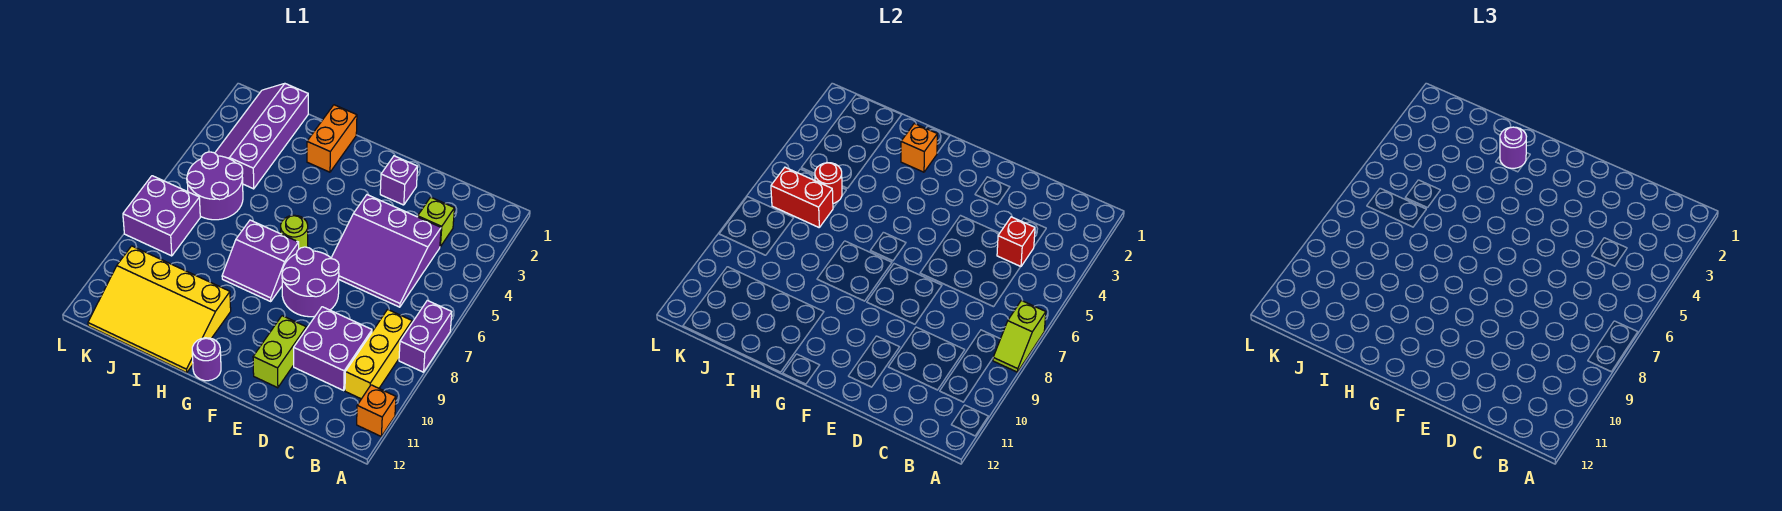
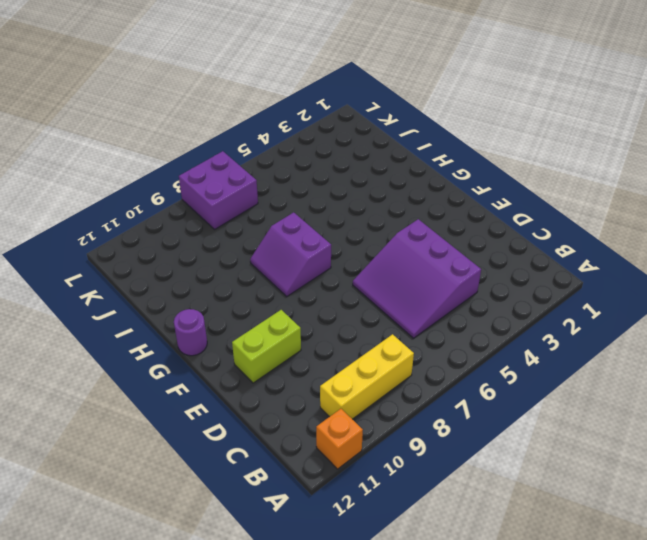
none -> purple brick A7:A8 level 1
none -> lime brick C3 level 1
none -> purple brick C9:D10 level 1

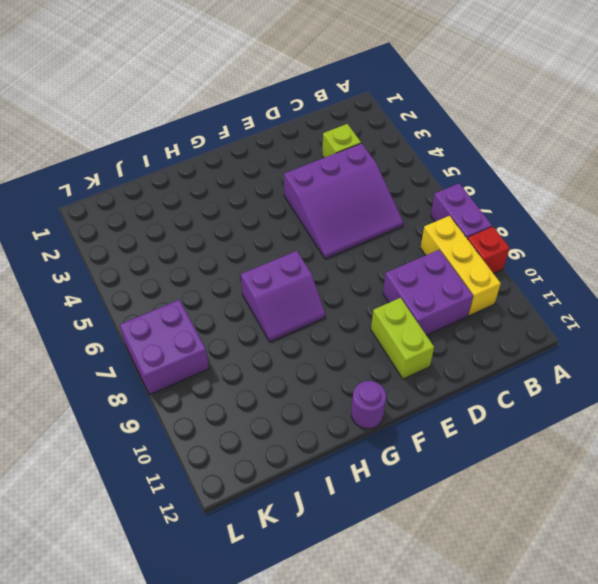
red brick A9 level 1 -> red brick C4 level 2
none -> orange brick A11 level 1
none -> purple brick E2 level 1
none -> purple round brick E7:F8 level 1

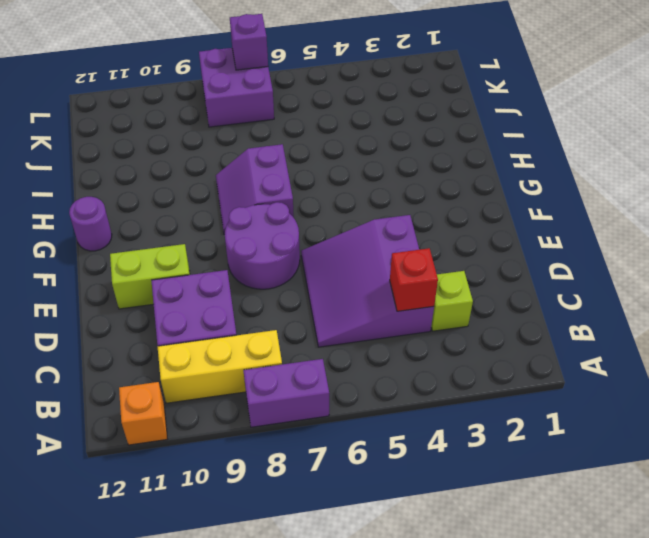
purple brick L7 level 2 -> purple brick E2 level 1
none -> lime round brick G6 level 1
none -> orange brick H1:H2 level 1
none -> yellow slope H10:K12 level 1 top 10

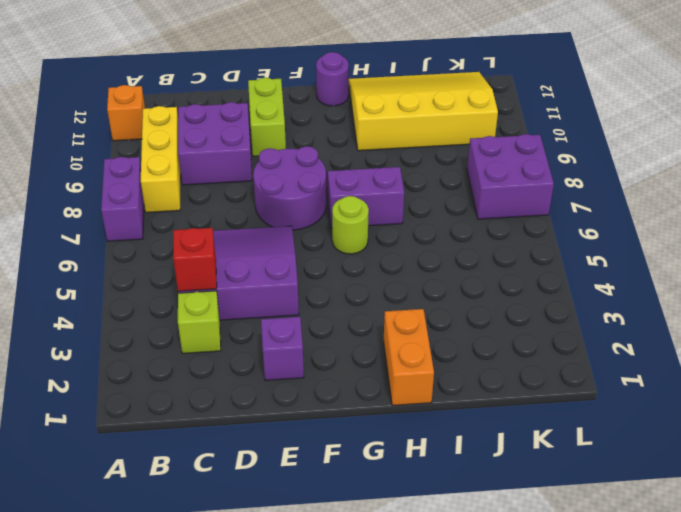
none -> purple slope J1:K4 level 1 top J
none -> purple round brick J5:K6 level 1
none -> lime slope A7:A8 level 2 top 7

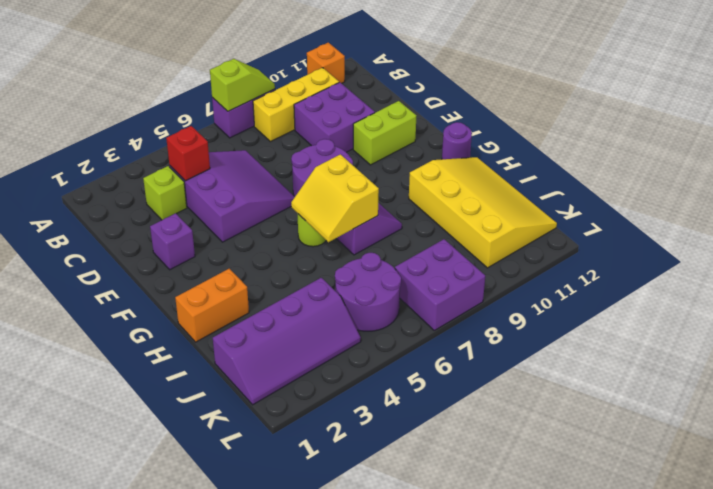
yellow slope G6:H7 level 2 top 7 -> none
none -> orange brick H2 level 2
none -> red round brick J5 level 2
none -> red brick J6:K6 level 2

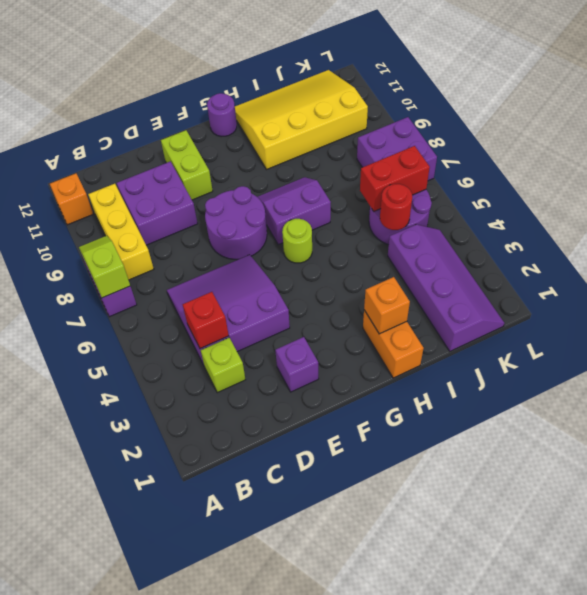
none -> purple round brick H2 level 3

